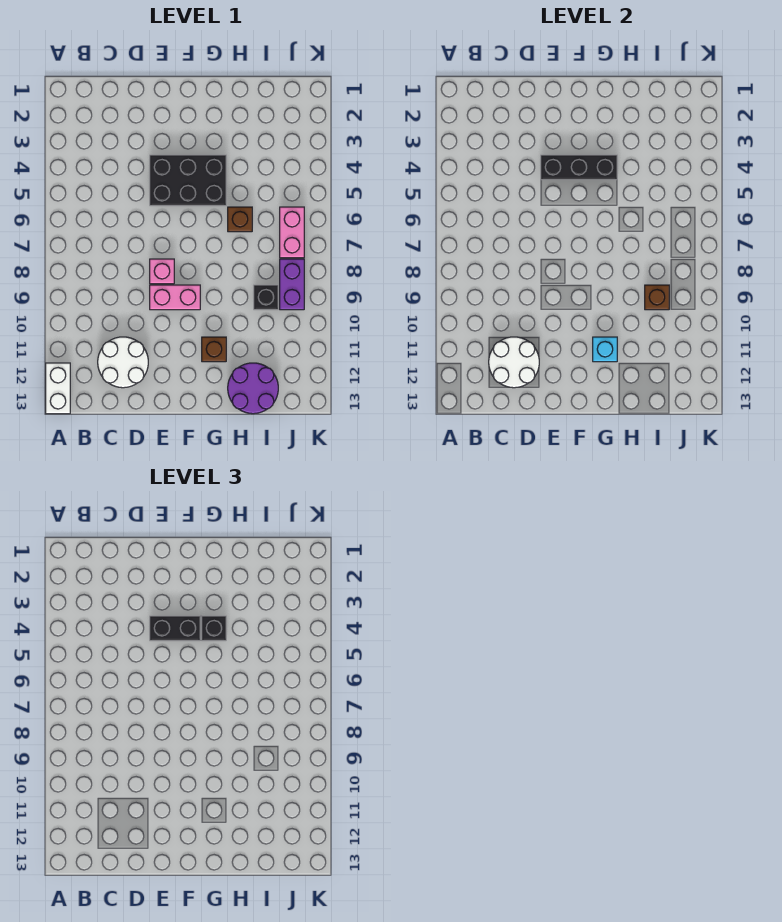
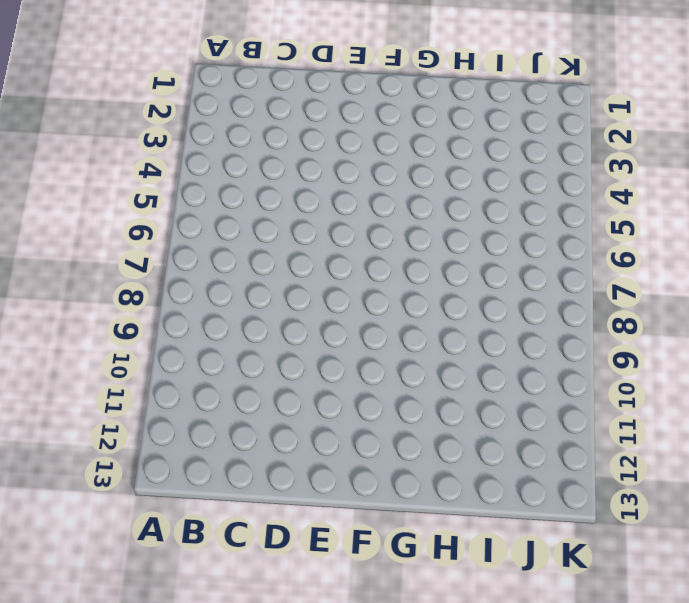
none -> white brick A12:A13 level 1
none -> white round brick C11:D12 level 1
none -> black brick E4:G5 level 1

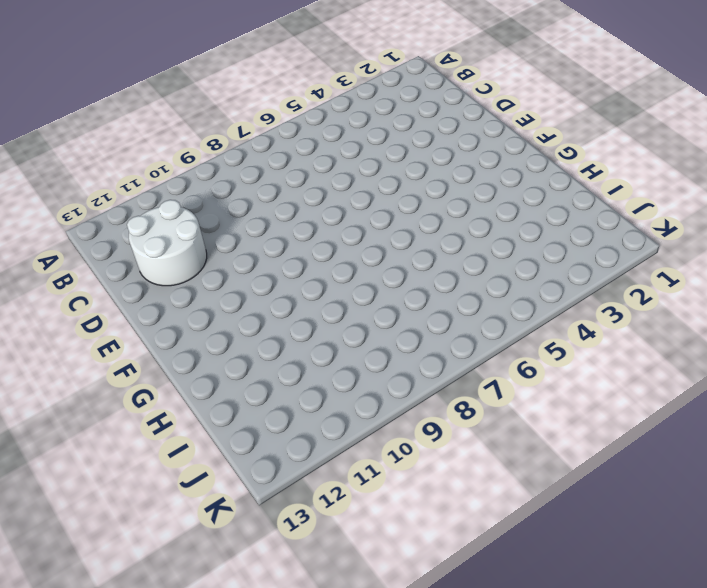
none -> white brick A12:A13 level 1
none -> black brick E4:G5 level 1
none -> pink brick E8 level 1

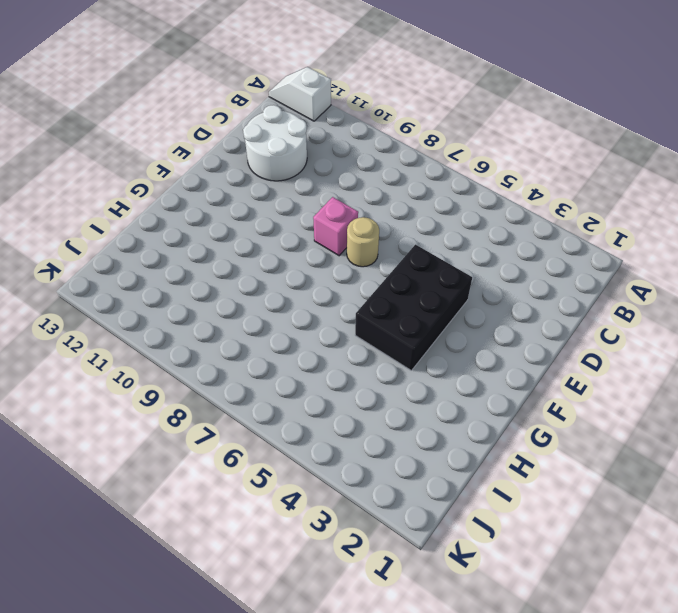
white slope A12:A13 level 1 top 12 -> white brick A12:A13 level 1
tan round brick E7 level 1 -> none
none -> pink brick E9:F9 level 1
none -> brown brick G11 level 1
none -> brown brick H6 level 1

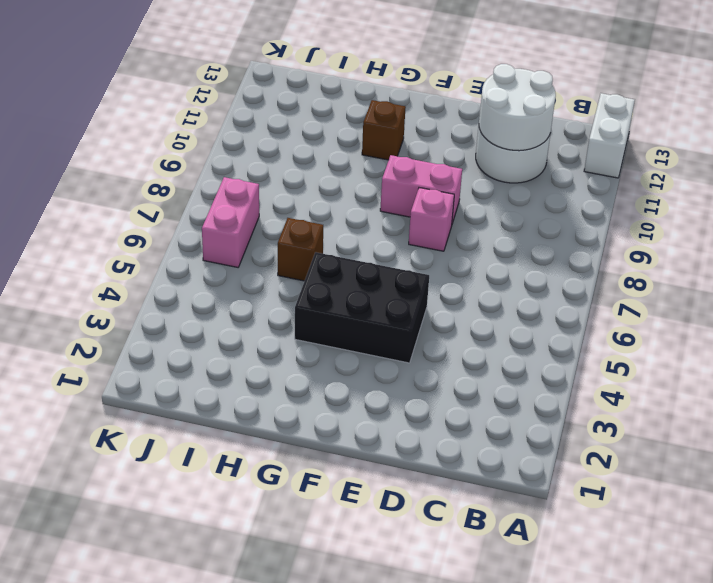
none -> purple round brick H12:I13 level 1
none -> black brick I9 level 1
none -> purple brick J8:J9 level 1

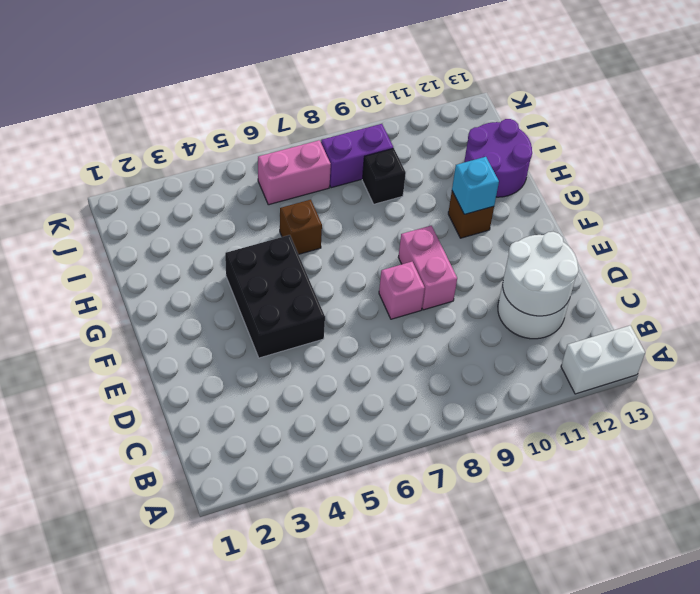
none -> black brick E4:G4 level 2
none -> brown brick I9 level 2
none -> black brick E4:F4 level 3

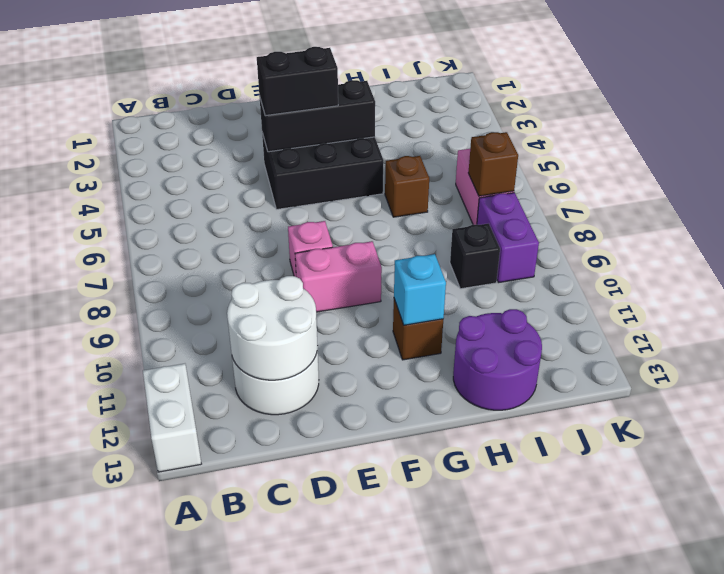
brown brick J7 level 2 -> brown brick I9 level 2
none -> black brick G4 level 3

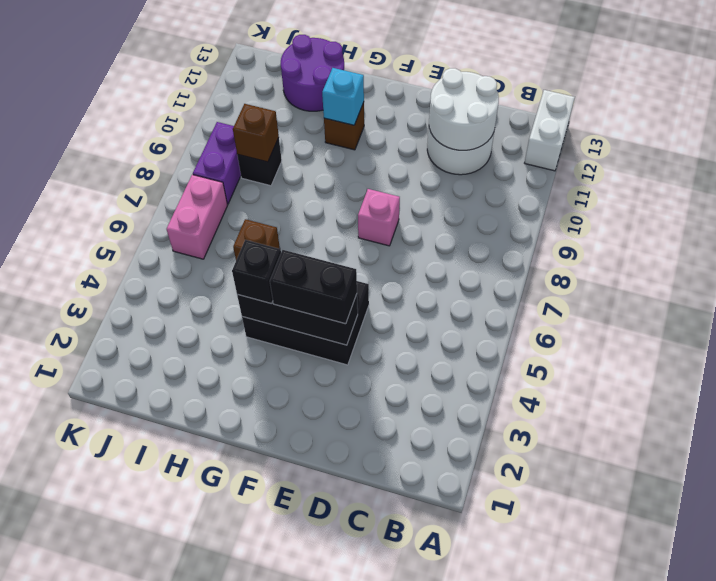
none -> pink brick E9:F9 level 1

